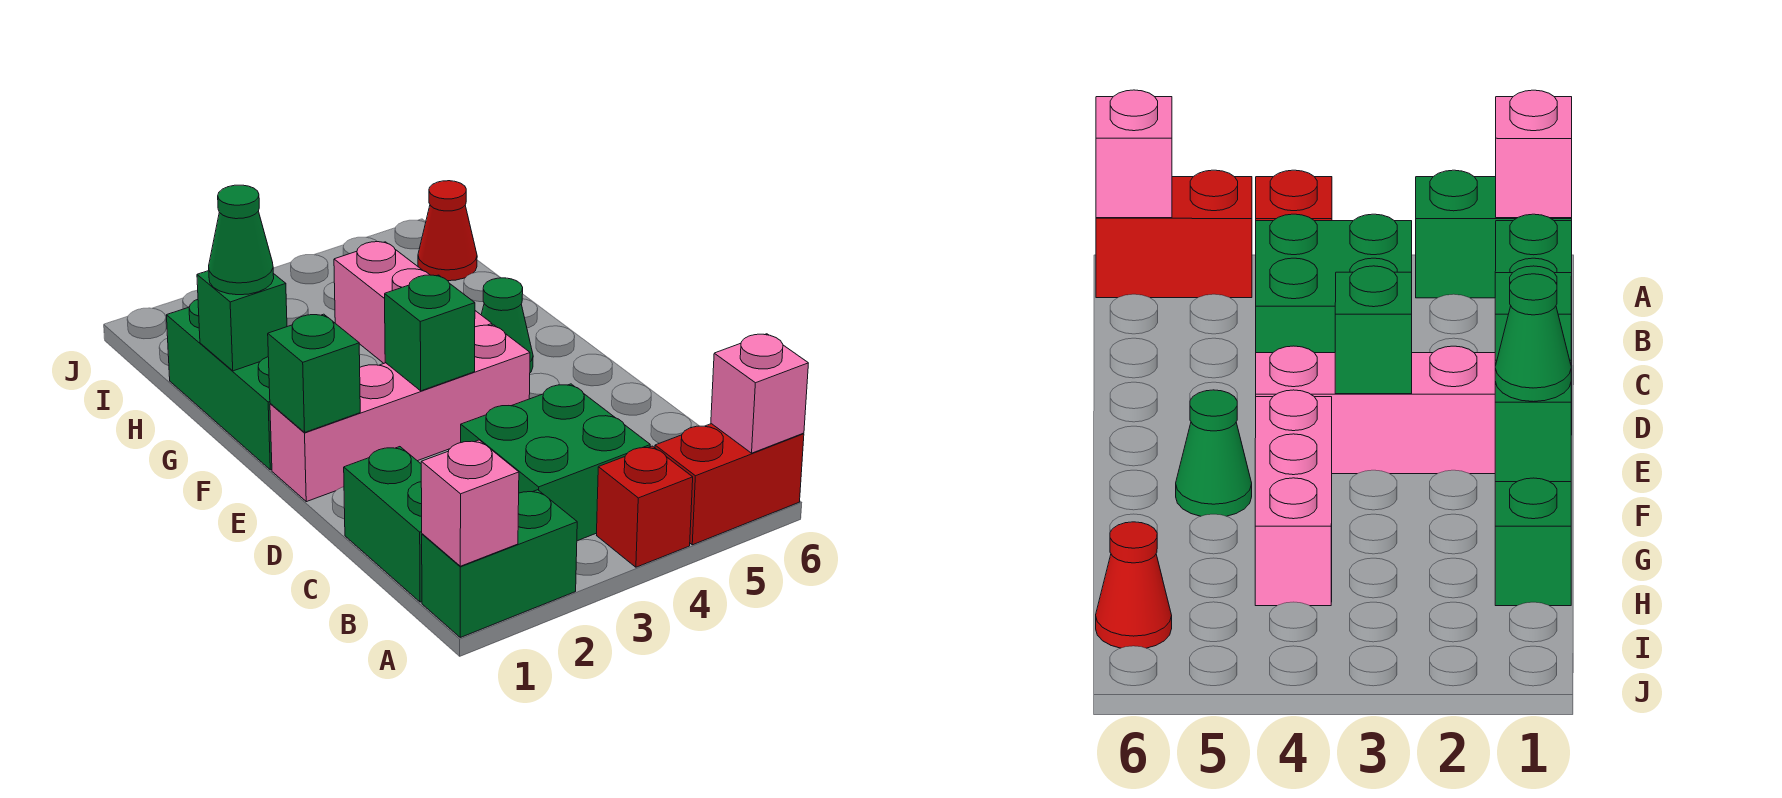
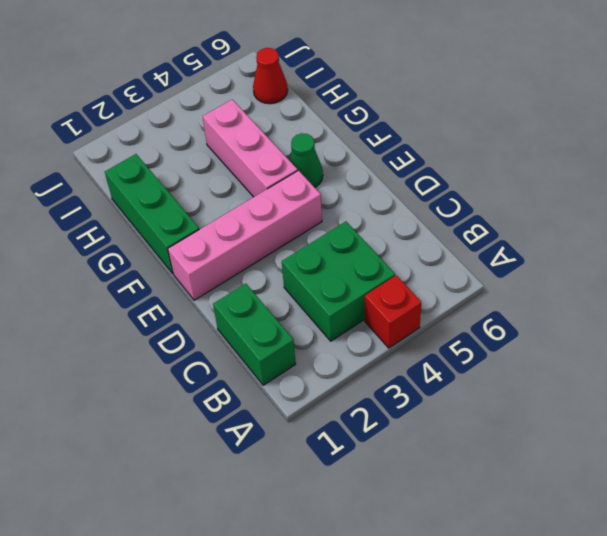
none -> green brick A1:A2 level 1
none -> red brick A5:A6 level 1
none -> pink brick A1 level 2

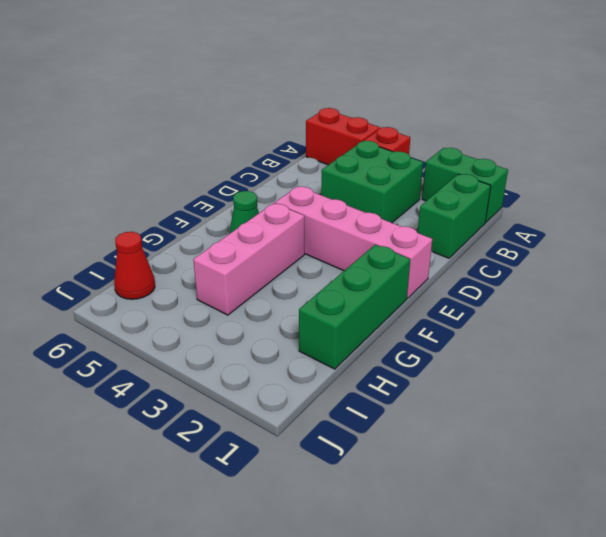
none -> pink brick A1 level 2
none -> pink brick A6 level 2
none -> green brick E1 level 2

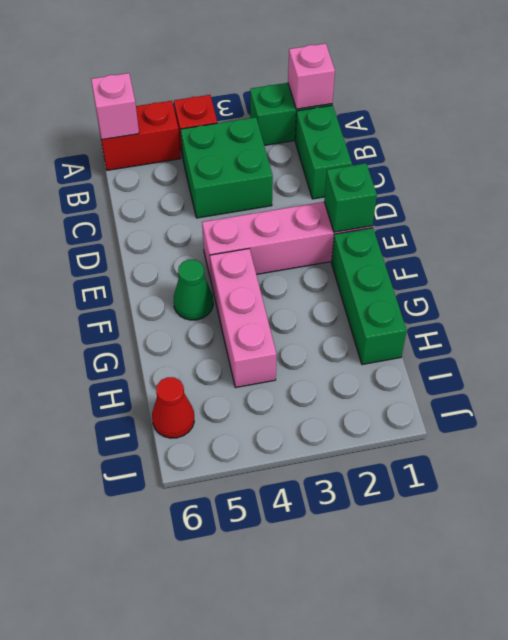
none -> green brick E3 level 2
none -> green brick G1 level 2
none -> green cone G1 level 3

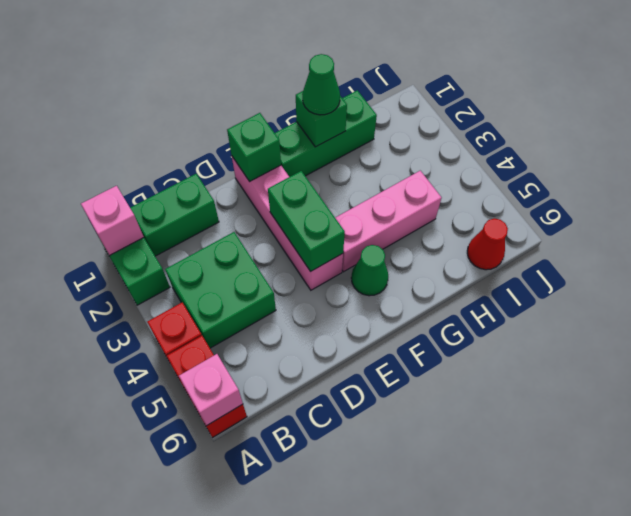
green brick E3:E4 level 2 -> green brick E3 level 2

